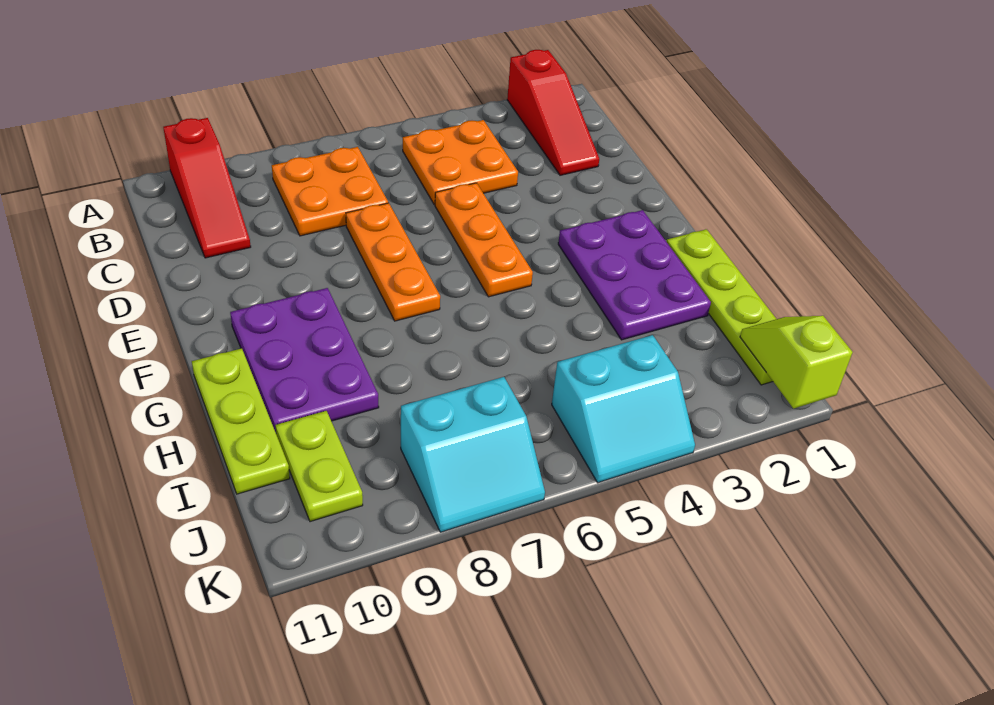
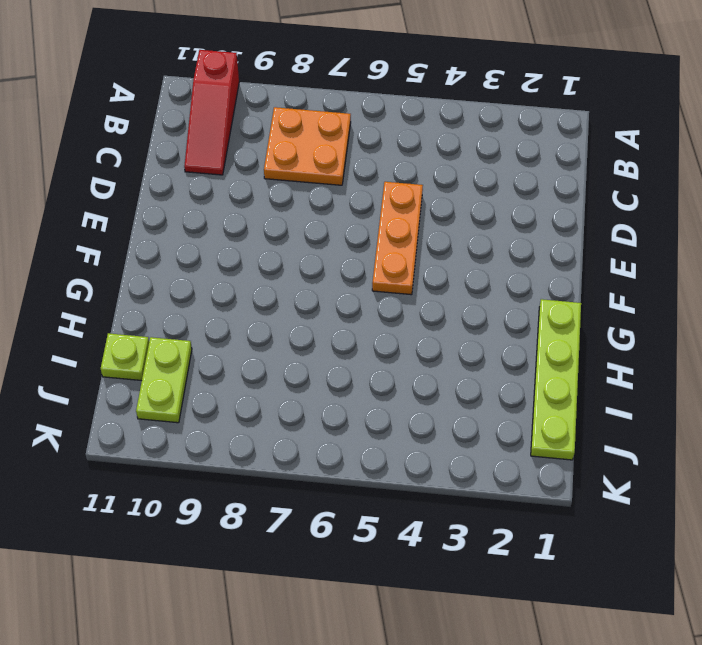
lime plate I11 level 1 -> lime plate G11:I11 level 1
none -> red slope A2:C2 level 1 top A
none -> orange plate B4:C5 level 1
none -> orange plate D7:F7 level 1

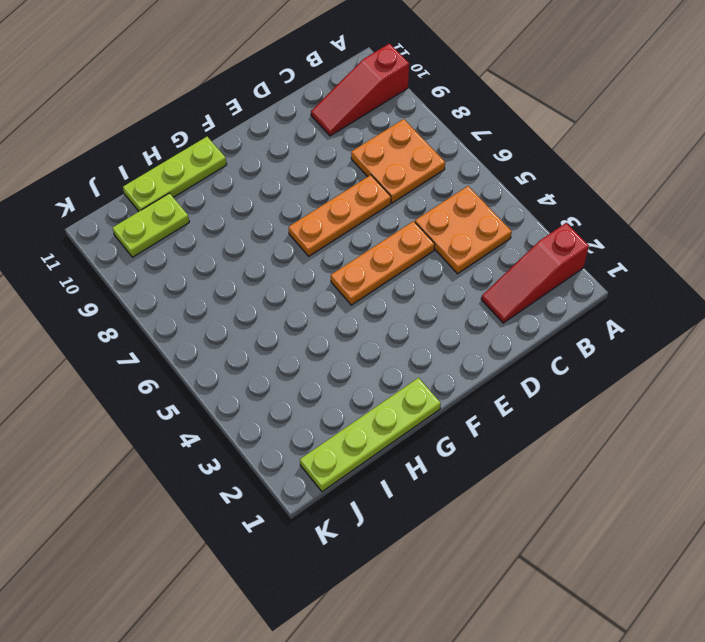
none -> purple plate F2:H3 level 1
none -> purple plate F9:H10 level 1
none -> cyan slope J4:K5 level 1 top J

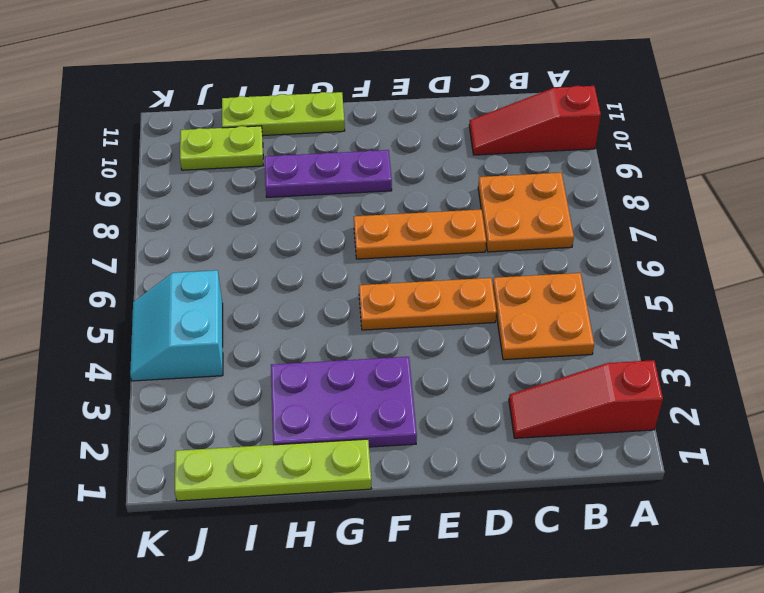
purple plate F9:H9 level 1 -> purple plate F9:H10 level 1
none -> cyan slope J7:K8 level 1 top J
none -> lime slope J1:K1 level 2 top K

